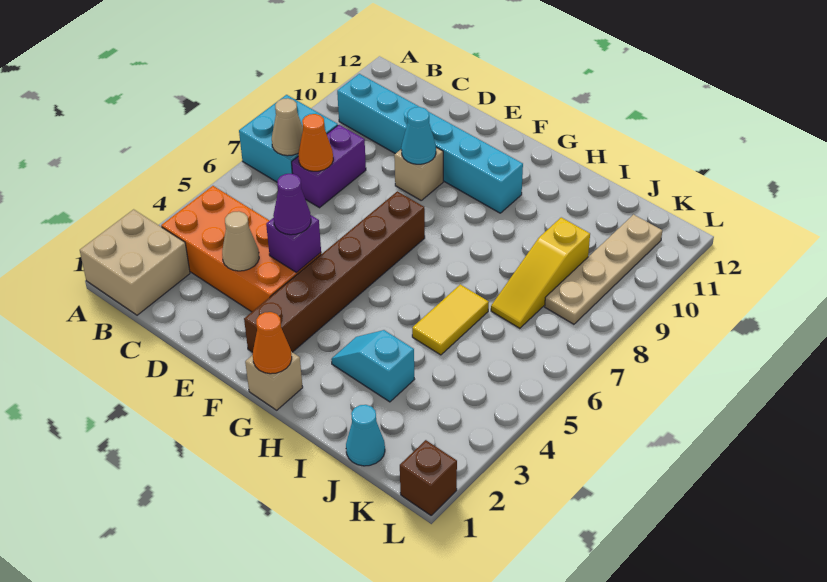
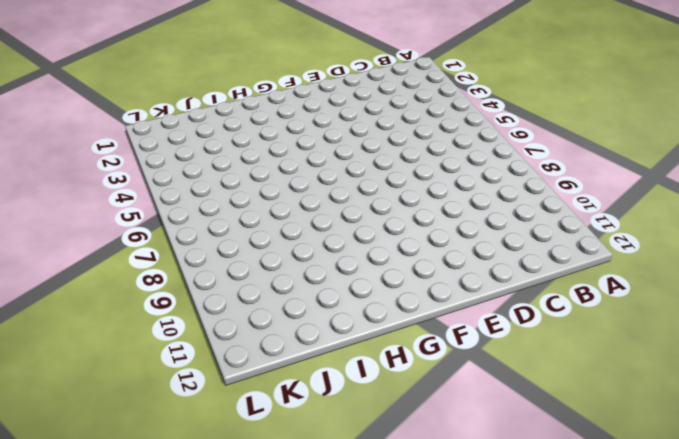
none -> tan brick A1:B2 level 1
none -> cyan brick A7:B8 level 1
none -> orange brick B3:E4 level 1

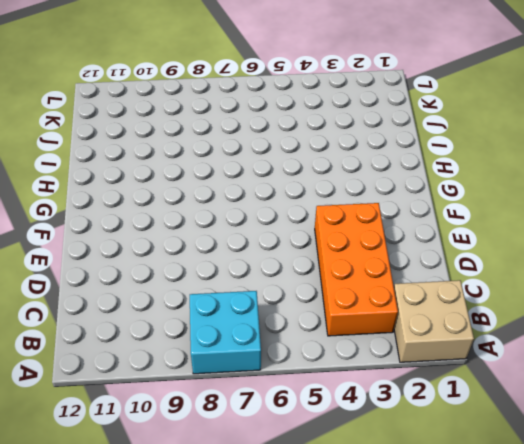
none -> cyan brick B10:G10 level 1
none -> purple brick C7:C8 level 1
none -> tan brick E9 level 1

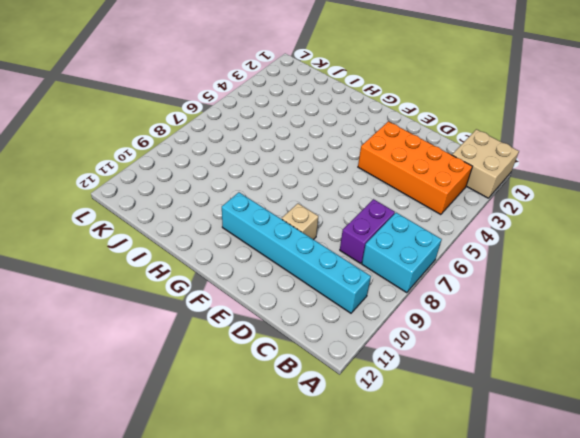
none -> brown brick F2:F7 level 1
none -> tan brick G1 level 1
none -> cyan slope H3:I3 level 1 top I

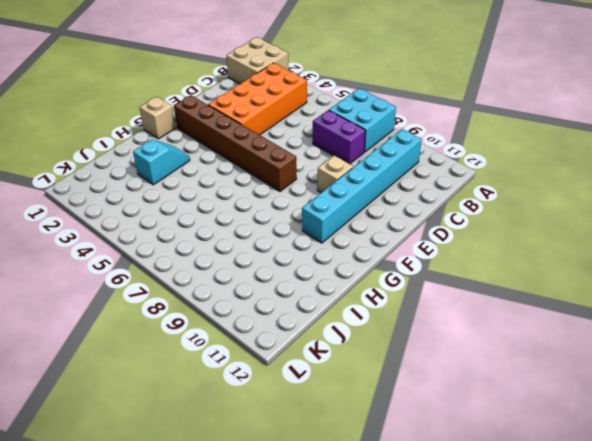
none -> yellow tile I5:I6 level 1
none -> cyan cone J1 level 1
none -> yellow slope J7:J9 level 1 top 9

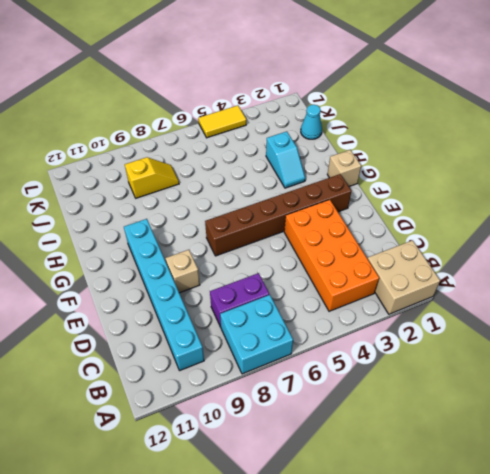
yellow slope J8:J9 level 1 top 9 -> yellow slope J7:J9 level 1 top 9
yellow tile L4:L5 level 1 -> yellow tile I5:I6 level 1
none -> tan plate K8:K11 level 1
none -> brown brick L1 level 1
none -> tan cone B7 level 2

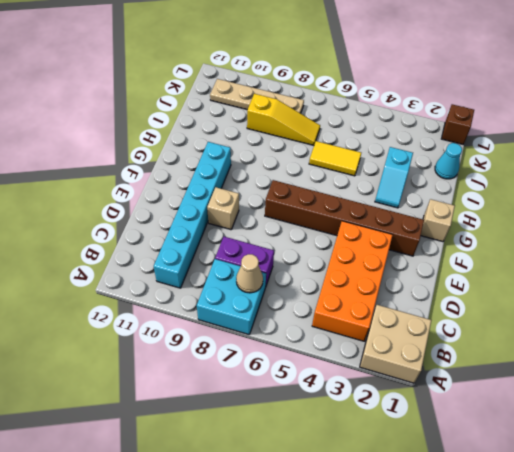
none -> orange cone C7 level 2
none -> tan cone D3 level 2
none -> purple brick E4 level 2

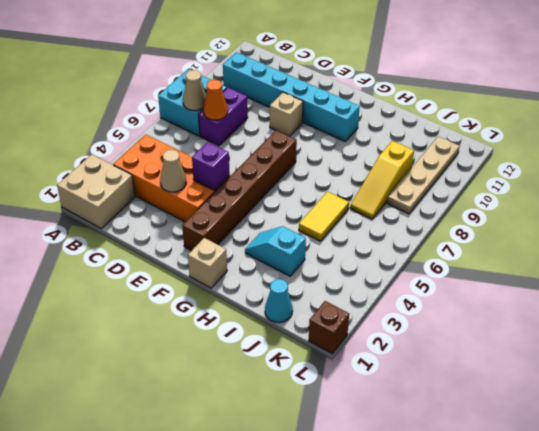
none -> cyan cone E9 level 2
none -> orange cone G1 level 2
none -> purple cone E4 level 3

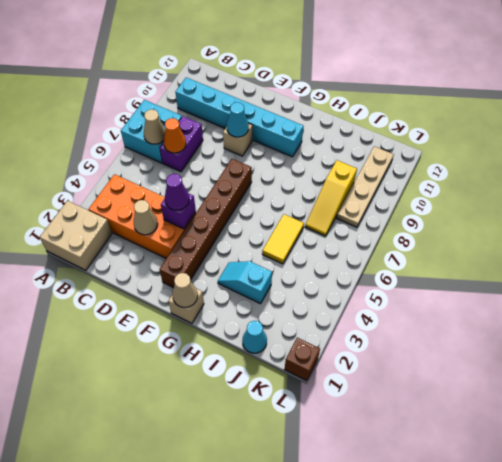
tan cone G1 level 2 -> orange cone G1 level 2

